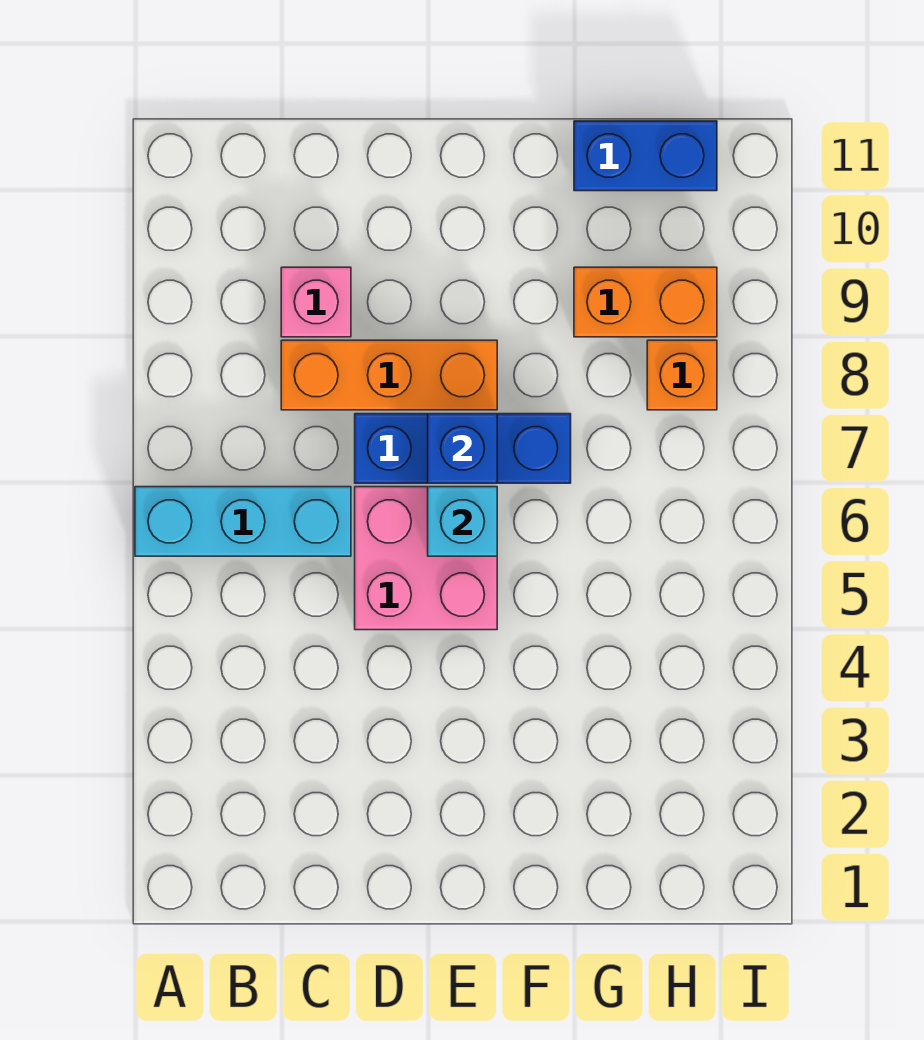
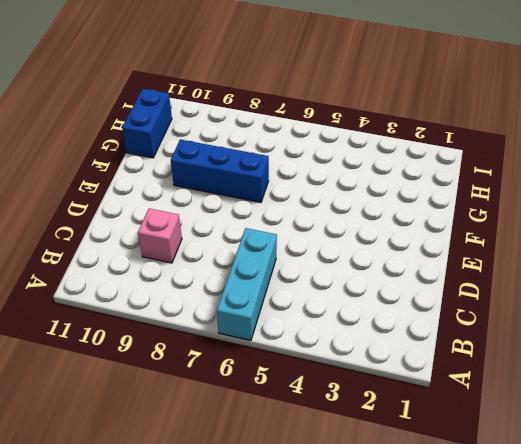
blue brick F7:F9 level 1 -> blue brick D7:F7 level 1
none -> orange brick C8:E8 level 1
none -> pink brick D5:E6 level 1

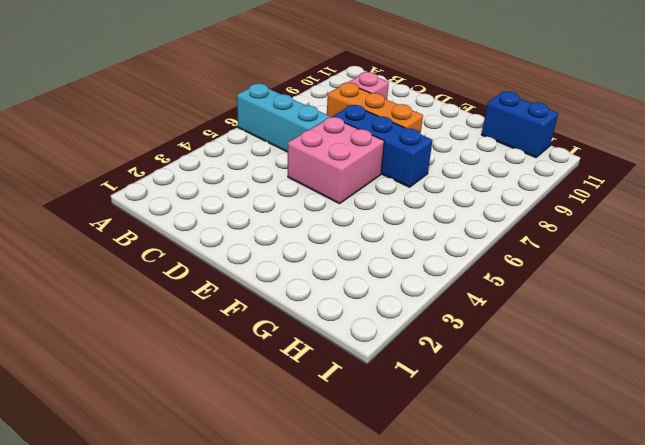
none -> orange brick G9:H9 level 1
none -> orange brick H8 level 1

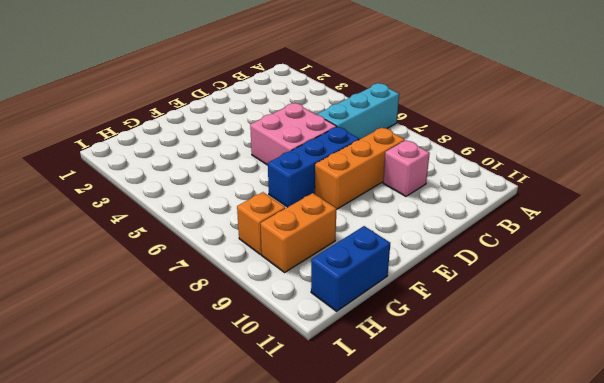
none -> cyan brick E6 level 2
none -> blue brick E7 level 2

